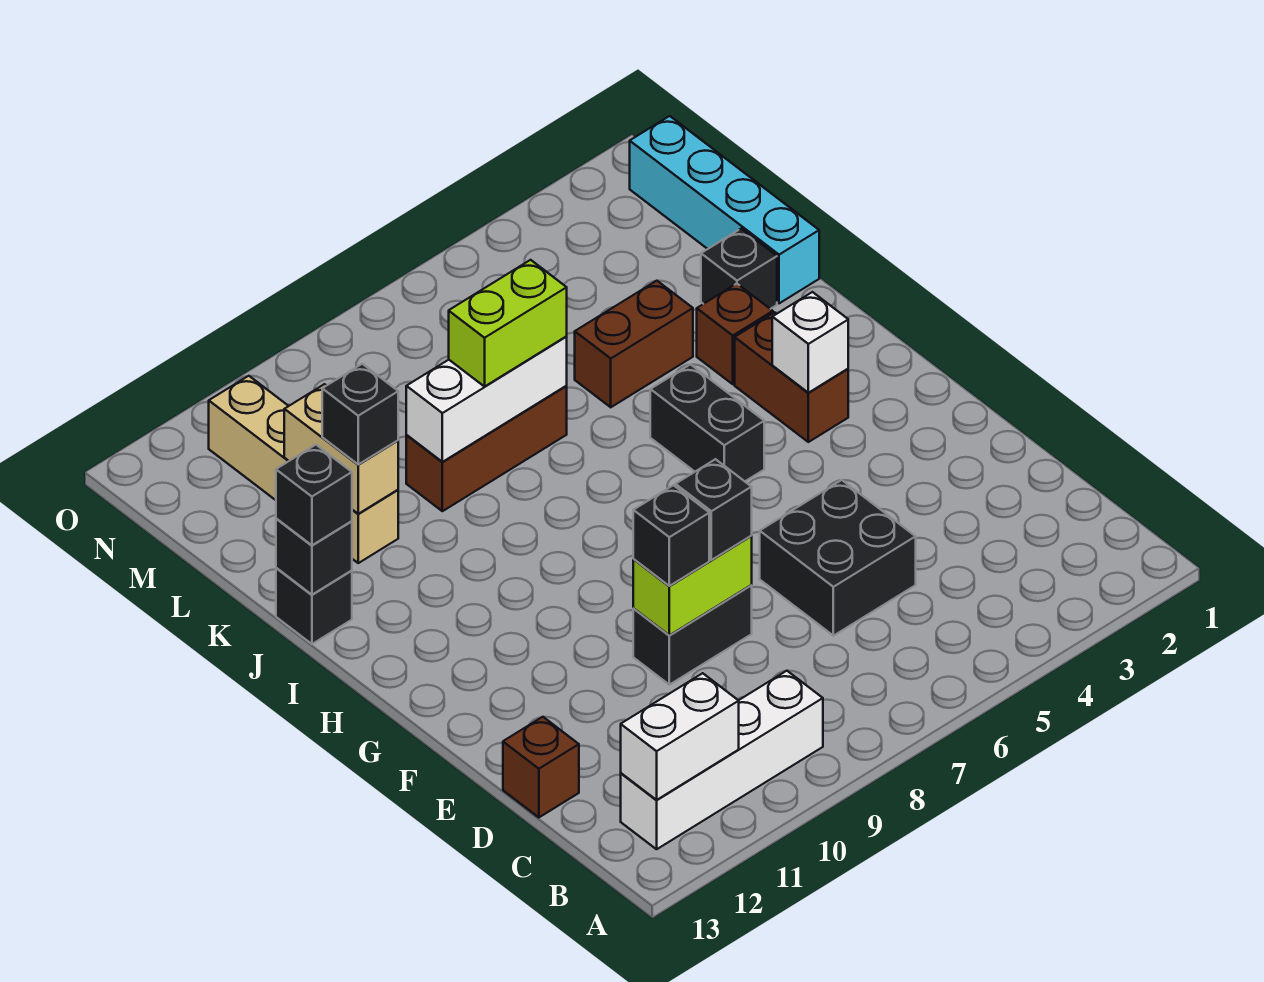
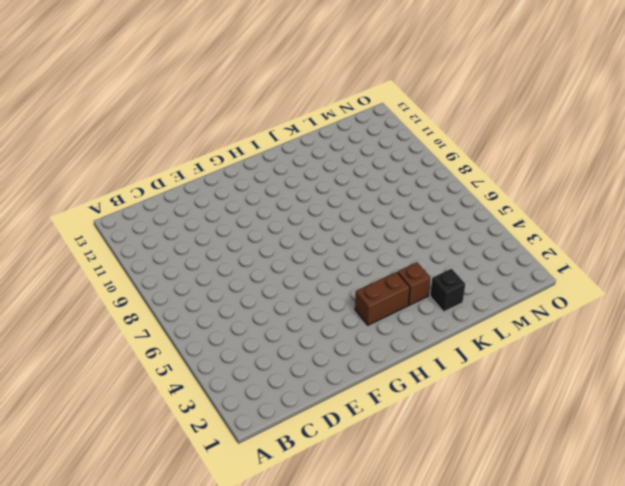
none -> white brick B9:B12 level 1
none -> black brick D5:E6 level 1
none -> brown brick D13 level 1

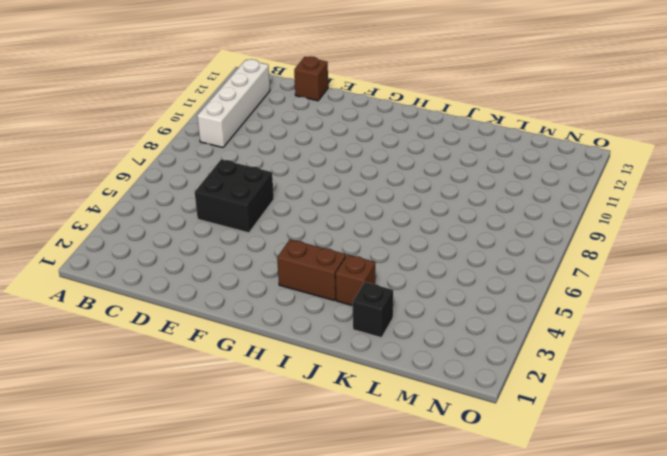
none -> black brick E8:E9 level 1
none -> black brick H5:I5 level 1
none -> black brick J13 level 1

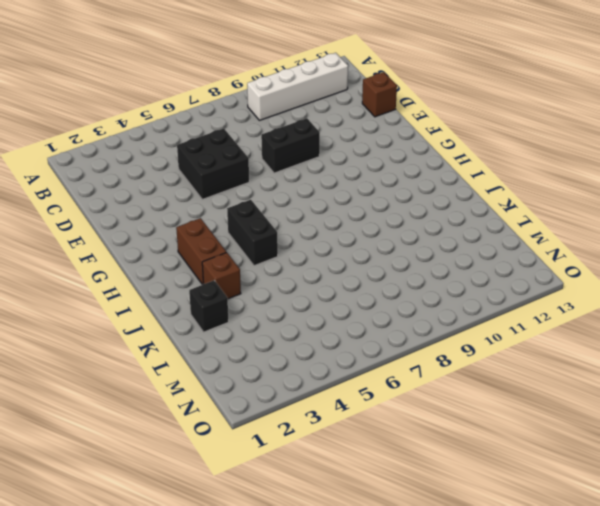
none -> black brick J13 level 1
none -> cyan brick K1:N1 level 1
none -> brown brick K4:K5 level 1

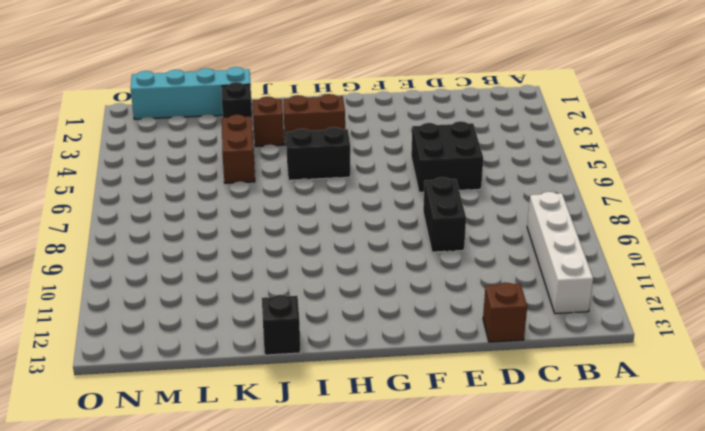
none -> brown brick K7:K9 level 1
none -> tan brick K11:N11 level 1
none -> white brick B11:B12 level 2

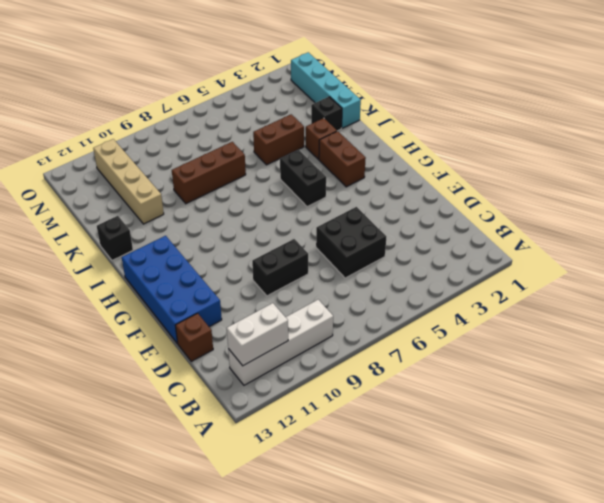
blue brick E12:H13 level 1 -> none
none -> lime brick E8:E9 level 2
none -> white brick H3 level 2
none -> black brick J13 level 2

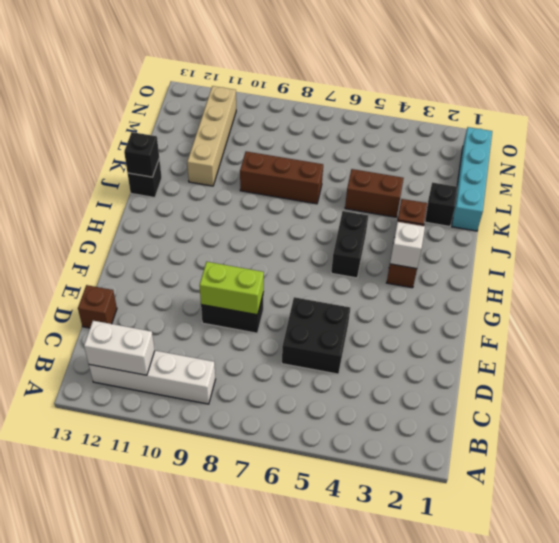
none -> white brick K7:K9 level 2
none -> tan brick K11:L11 level 2
none -> black brick E8 level 3

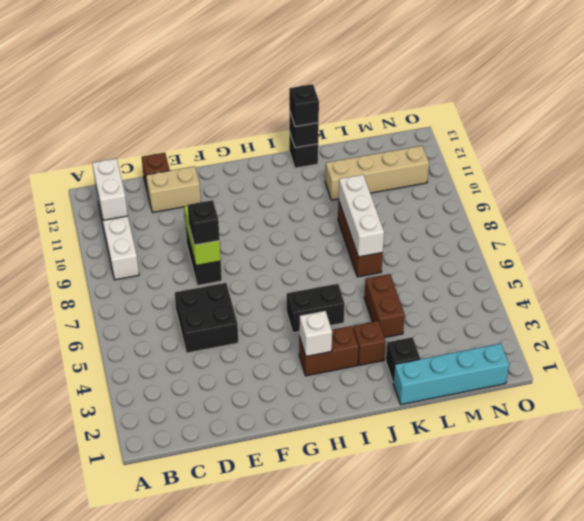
tan brick D12:E12 level 1 -> tan brick K11:L11 level 2
none -> black brick E9 level 3
none -> lime brick K7:K8 level 3
none -> black brick K11 level 3

